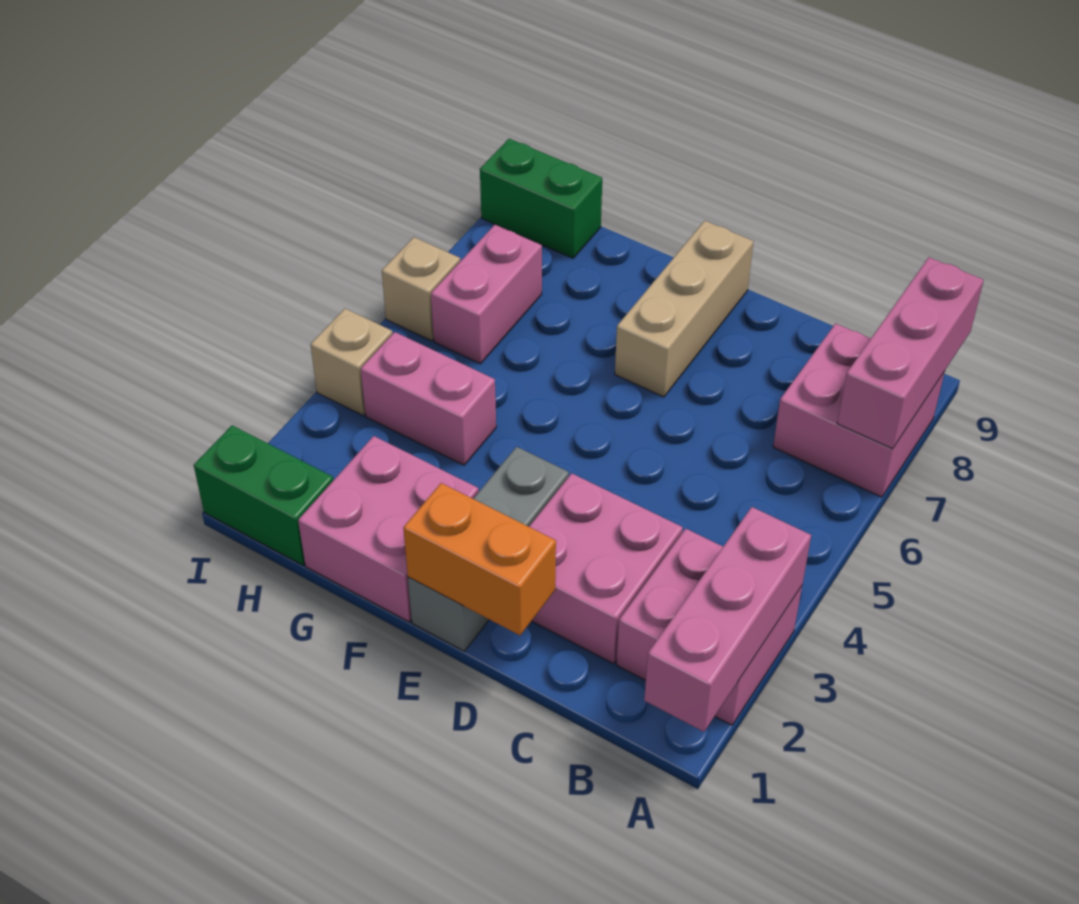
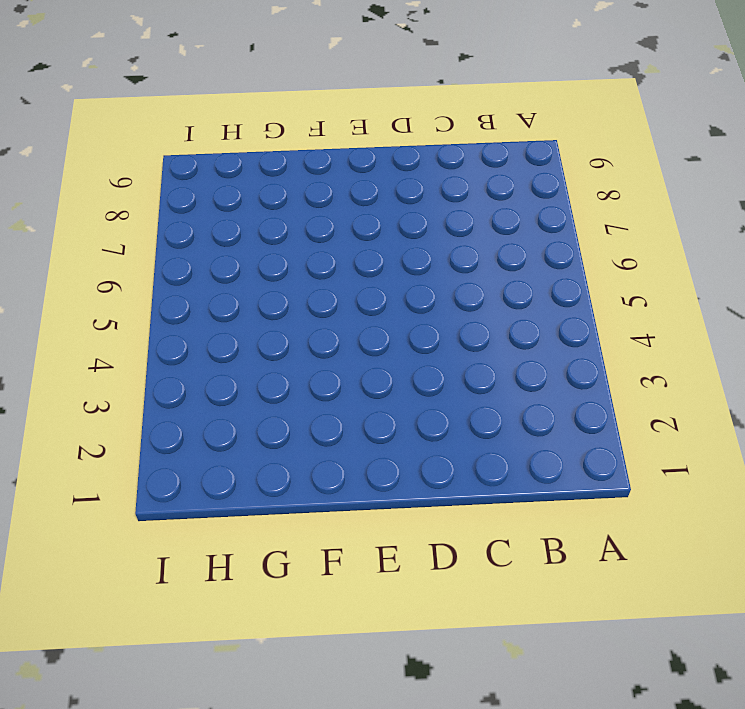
none -> pink brick A2:B3 level 1
none -> pink brick A7:B8 level 1
none -> pink brick C2:D3 level 1

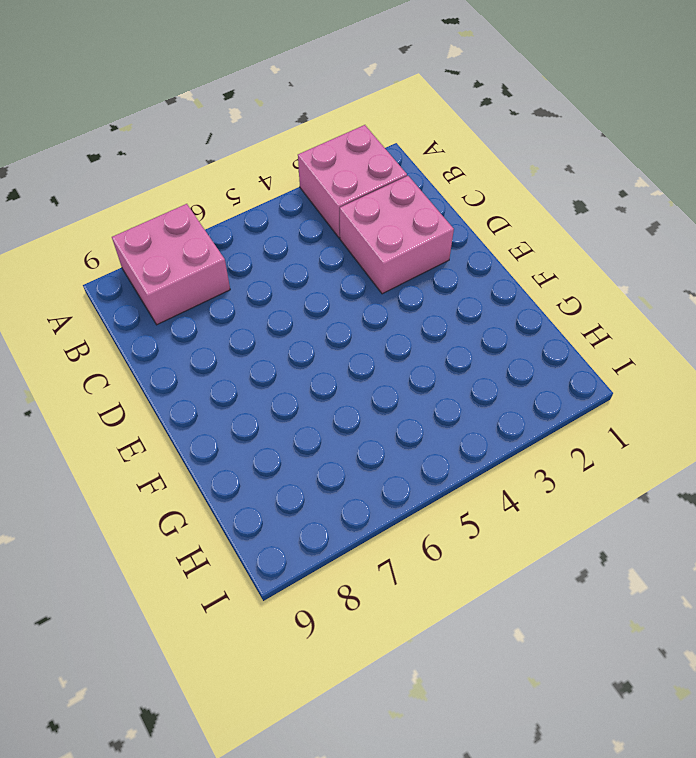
none -> grey brick E1:E3 level 1
none -> tan brick E7:E9 level 1
none -> pink brick F1:G2 level 1

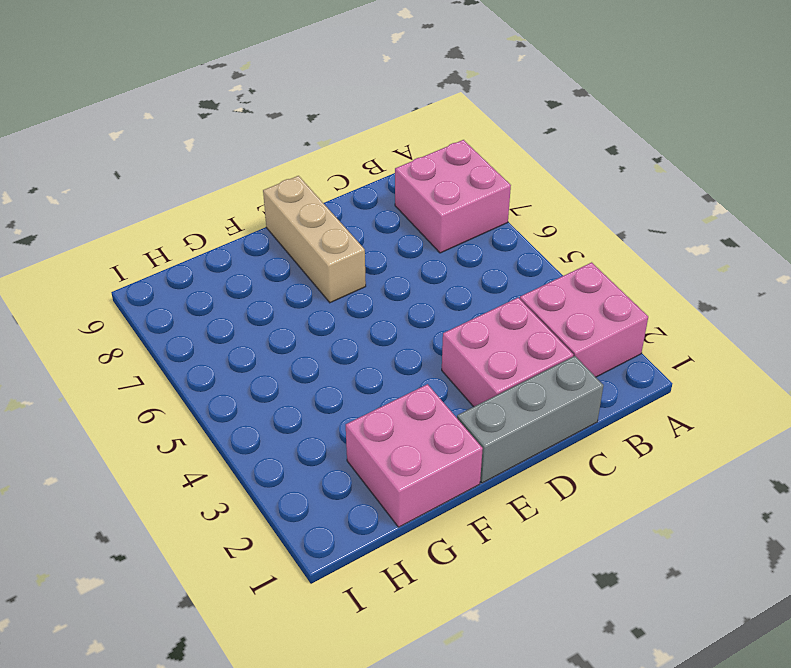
grey brick C1:E1 level 1 -> grey brick E1:E3 level 1
none -> pink brick G4:H4 level 1
none -> green brick H1:I1 level 1
none -> pink brick H6:H7 level 1

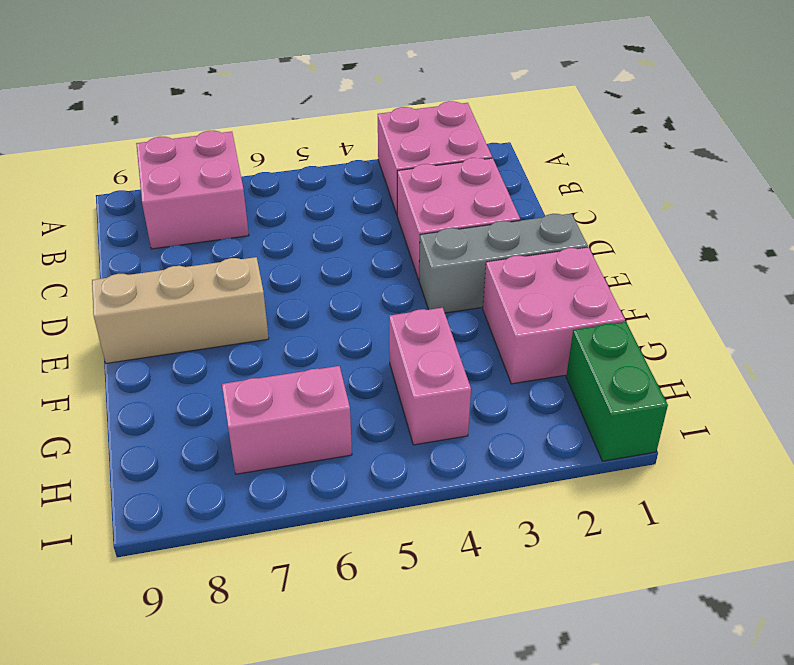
none -> green brick H9:I9 level 1
none -> tan brick I4 level 1
none -> tan brick I6 level 1

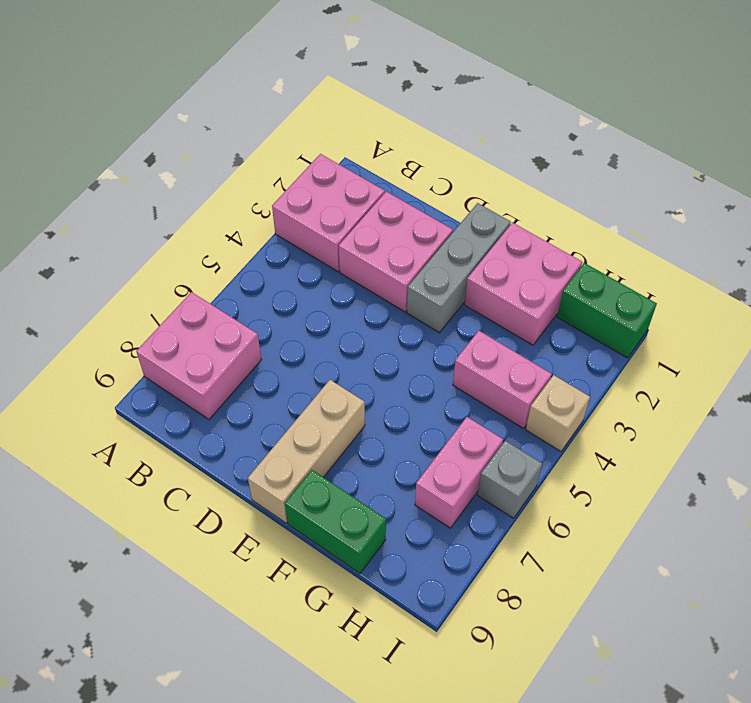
green brick F9:G9 level 1 -> green brick H9:I9 level 1
grey brick I6 level 1 -> tan brick I6 level 1
none -> pink brick A1:A3 level 2
none -> pink brick A7:A9 level 2
none -> orange brick D1:E1 level 2

